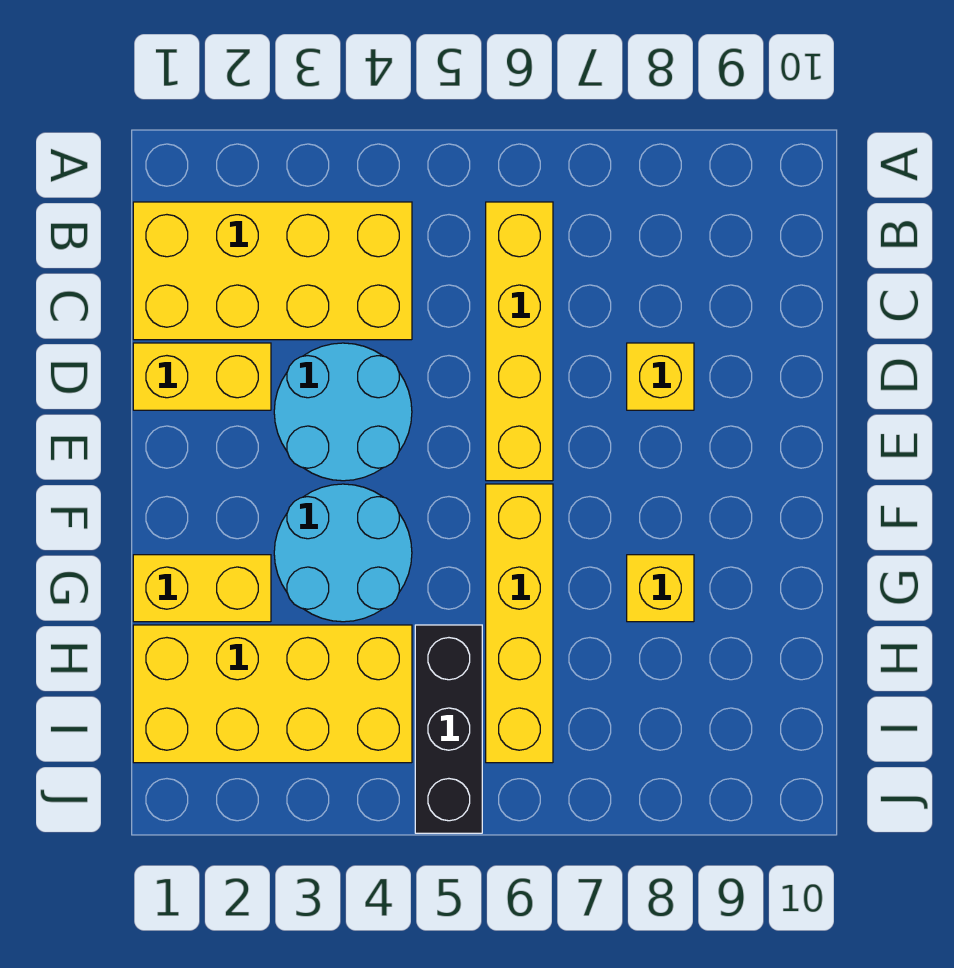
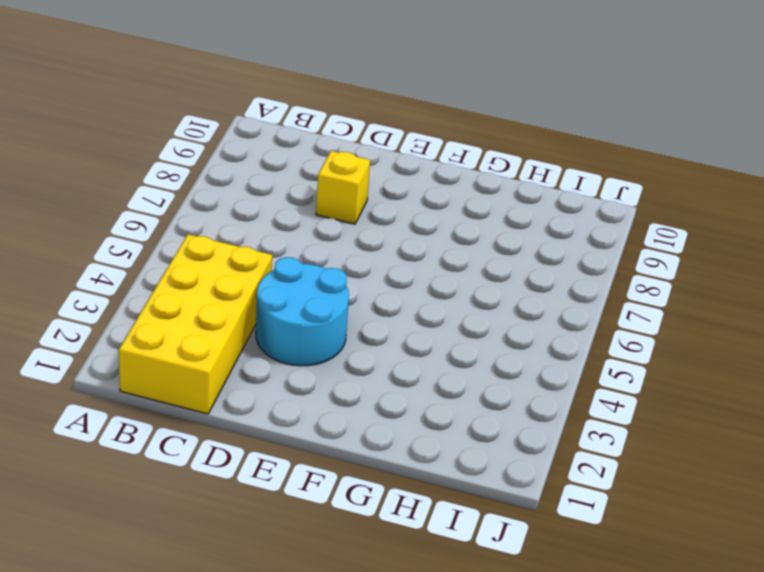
none -> yellow brick B6:E6 level 1
none -> yellow brick D1:D2 level 1

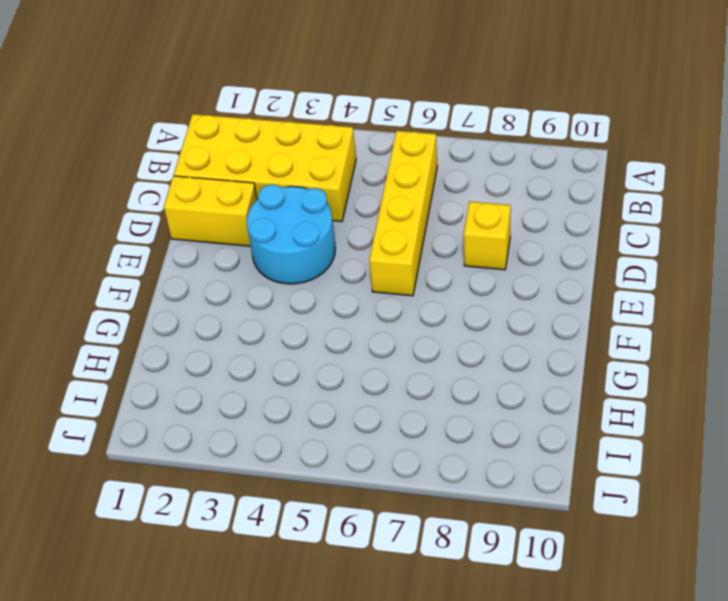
none -> cyan round brick F3:G4 level 1
none -> yellow brick F6:I6 level 1

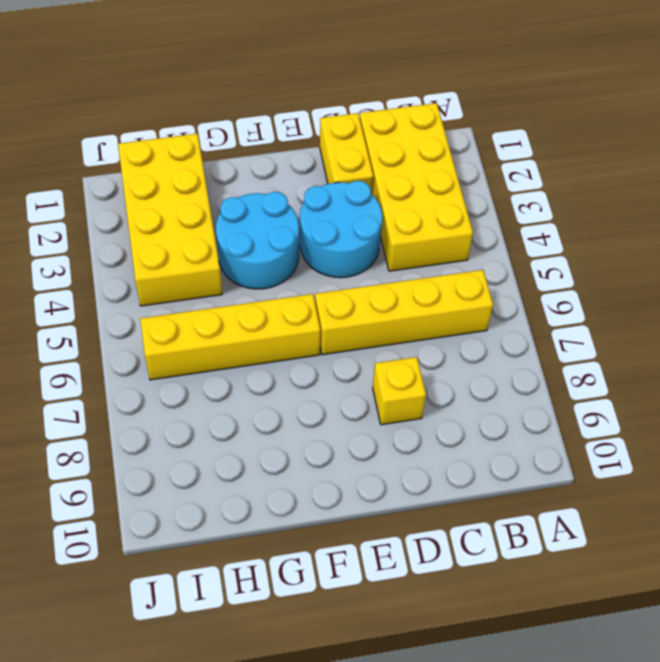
none -> yellow brick G1:G2 level 1
none -> yellow brick G8 level 1

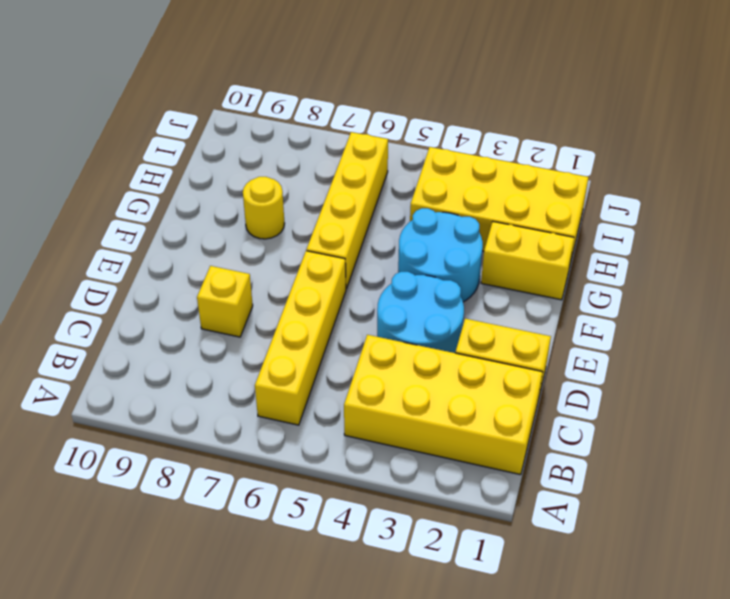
yellow round brick G8 level 1 -> yellow brick G8 level 1
none -> black brick H5:J5 level 1

